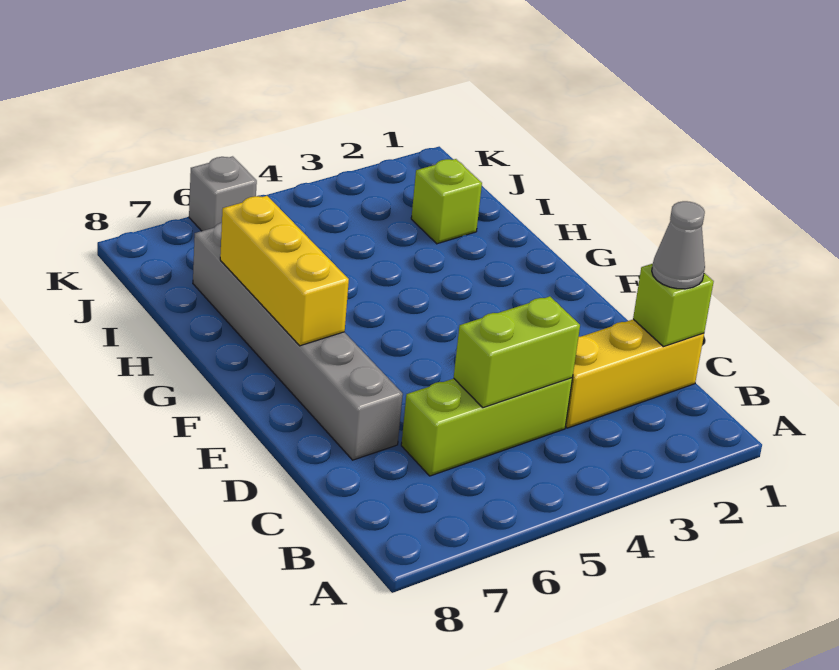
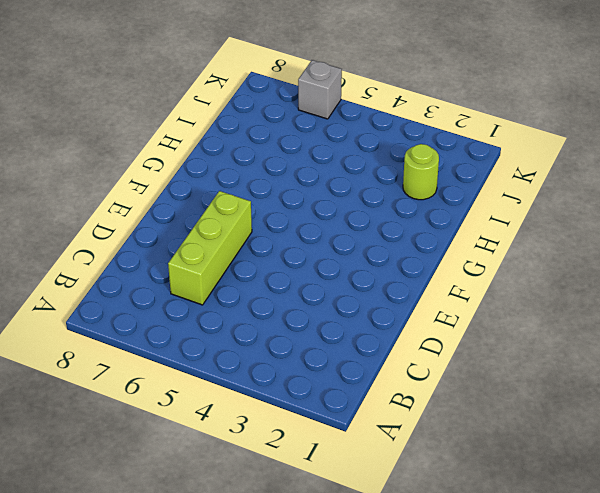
lime brick C6:E6 level 1 -> lime brick C4:C6 level 1
lime round brick I2 level 1 -> lime brick I2 level 1
none -> yellow brick C1:C3 level 1
none -> grey brick D7:I7 level 1

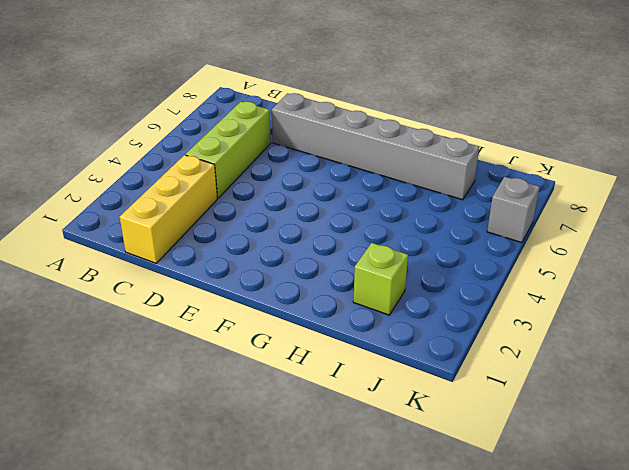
none -> lime brick C1 level 2
none -> lime brick C4:C5 level 2

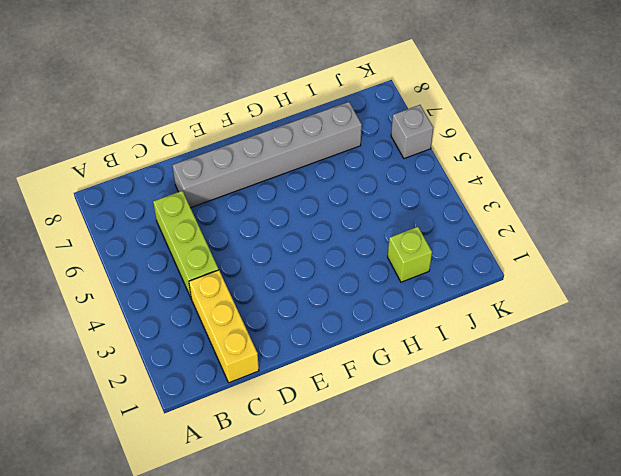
none -> lime brick C1 level 2
none -> lime brick C4:C5 level 2

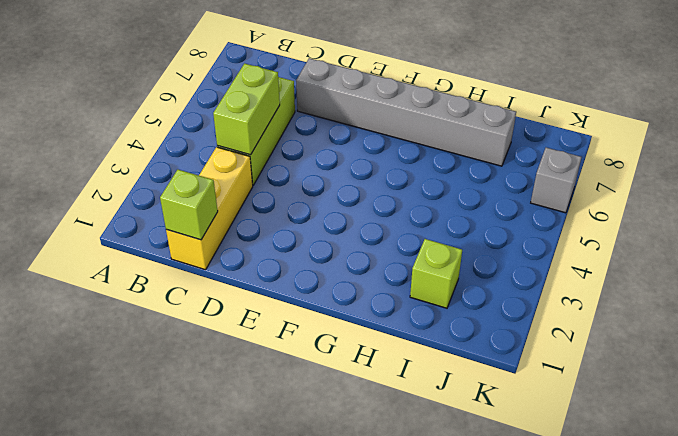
none -> yellow brick F7:H7 level 2
none -> grey cone C1 level 3

